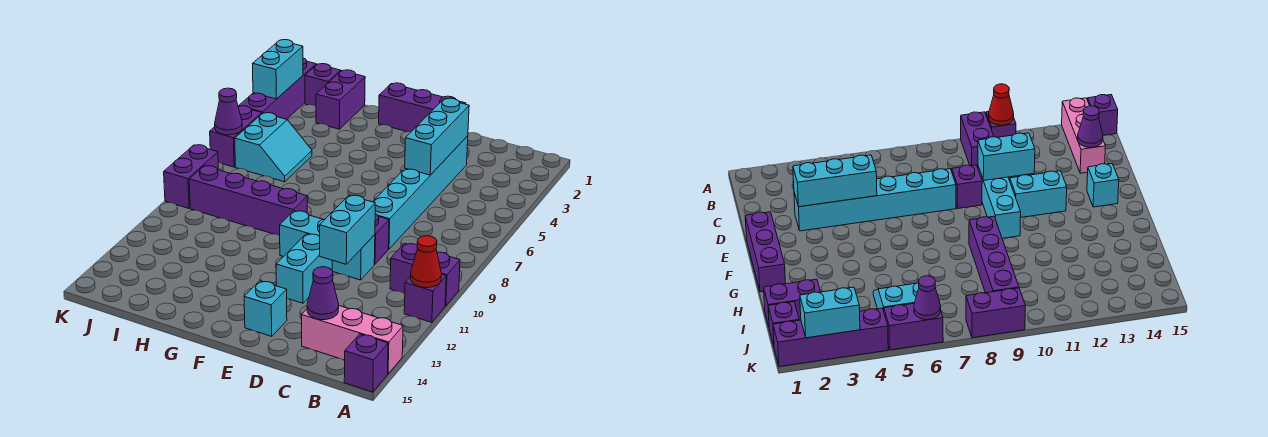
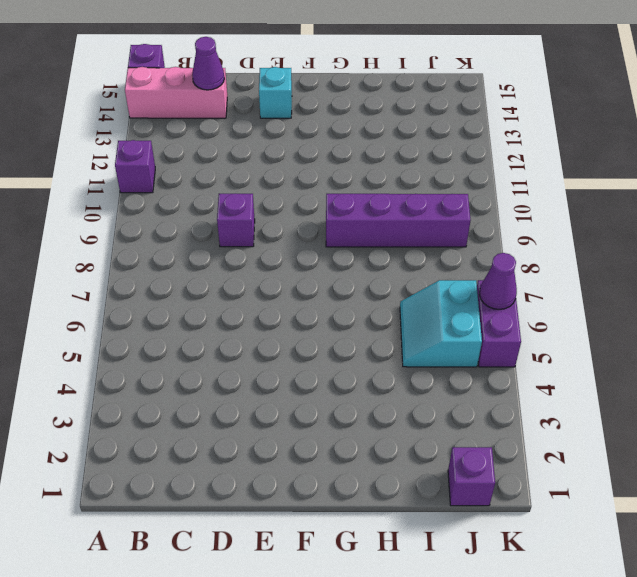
none -> purple brick A10:B10 level 1
none -> cyan brick D3:D8 level 1
none -> cyan brick D10:F10 level 1

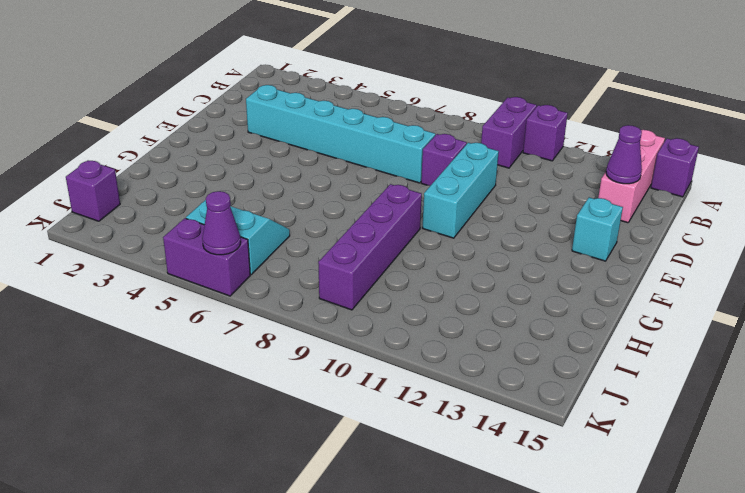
none -> purple brick E1:G1 level 1
none -> cyan brick E11:E12 level 1
none -> purple brick I1:I2 level 1

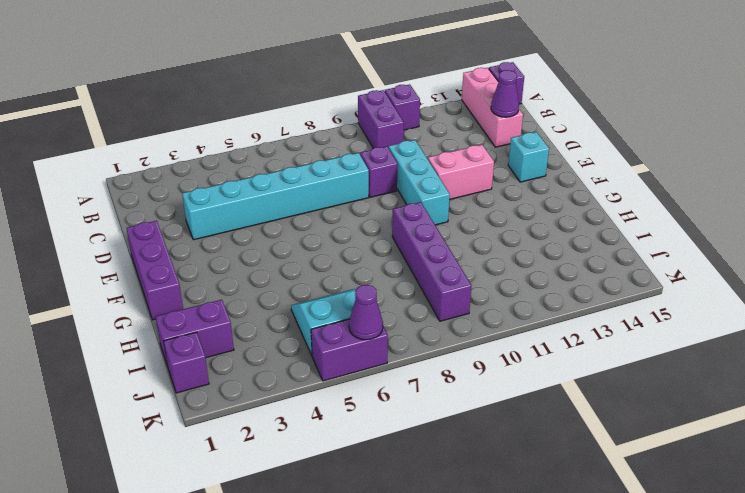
pink brick E11:E12 level 1 -> cyan brick E11:E12 level 1
none -> purple brick K1:K4 level 1
none -> purple brick K8:K9 level 1
none -> red cone A11 level 2

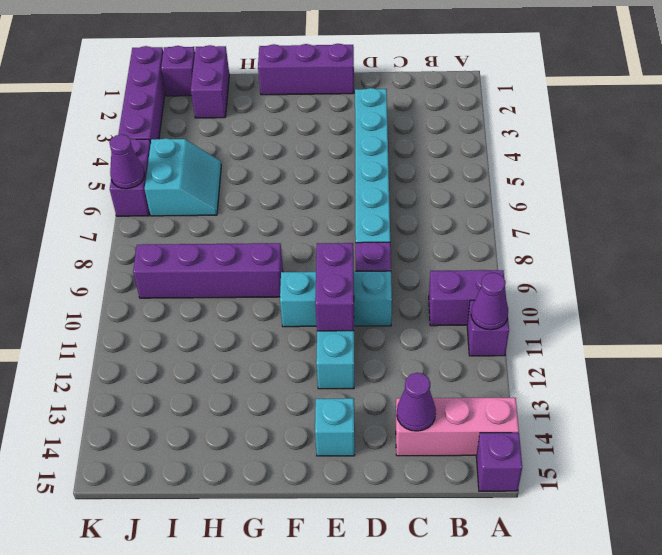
purple cone A11 level 2 -> red cone A11 level 2
purple brick E10:E11 level 2 -> purple brick K8:K9 level 1
none -> cyan brick D3:D5 level 2
none -> cyan brick D10:D11 level 2
none -> cyan brick K2:K3 level 2

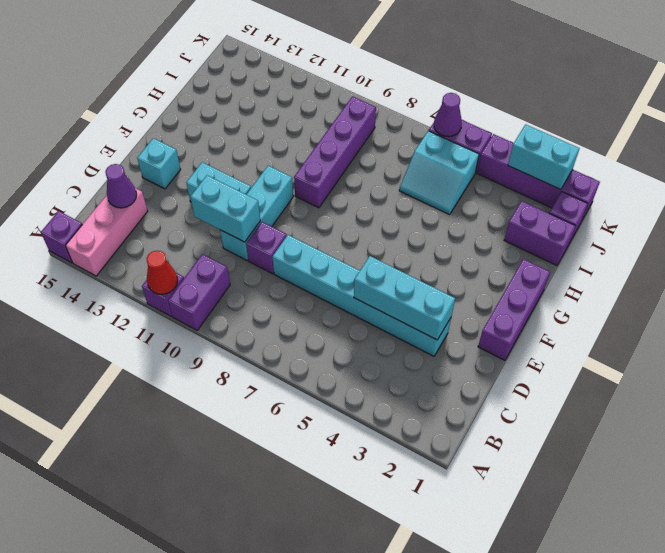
none -> purple brick K8:K9 level 1

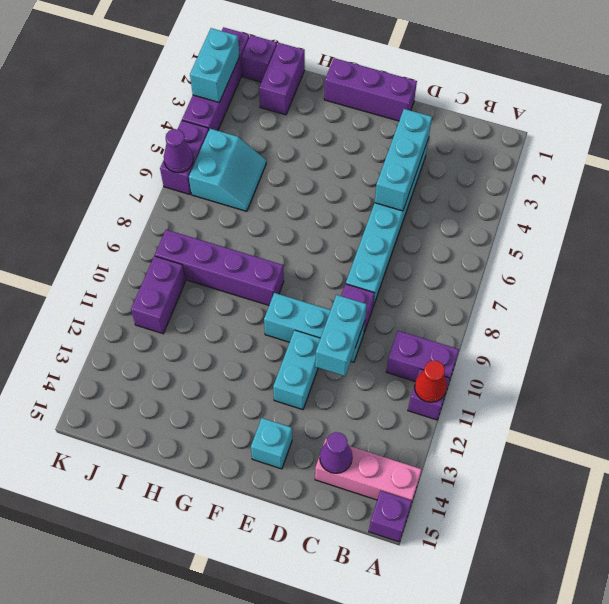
purple brick J10:J11 level 1 -> purple brick K8:K9 level 1

